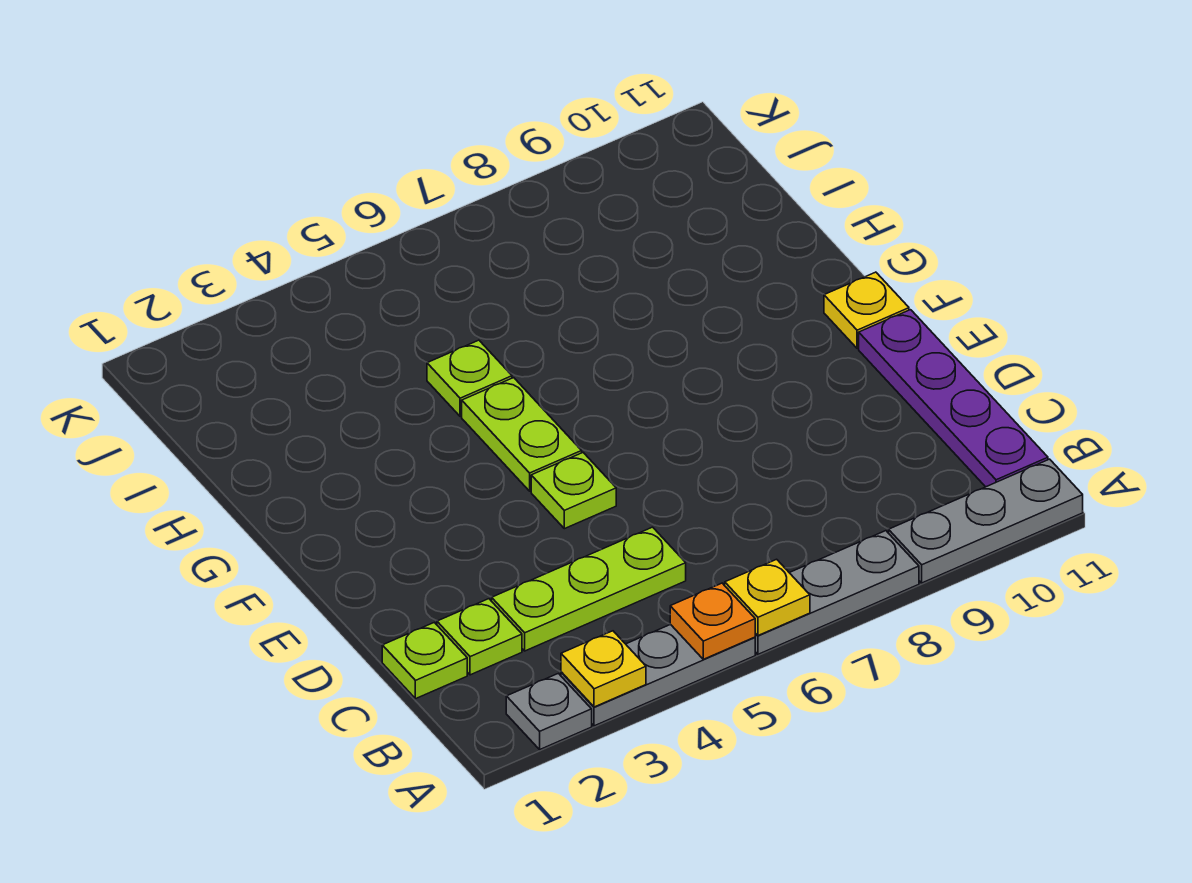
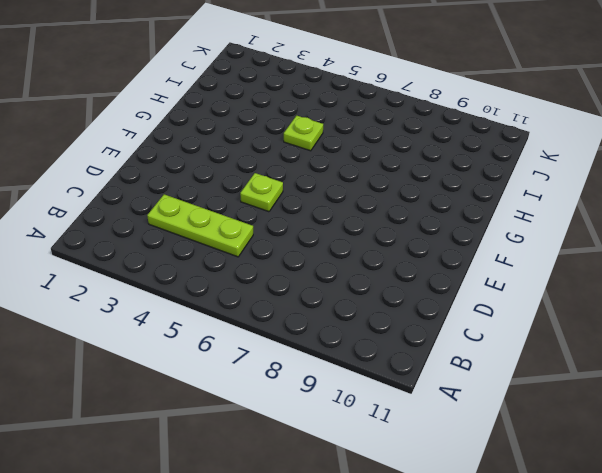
none -> grey plate A2 level 1
none -> grey plate A3:A5 level 1
none -> grey plate A6:A8 level 1

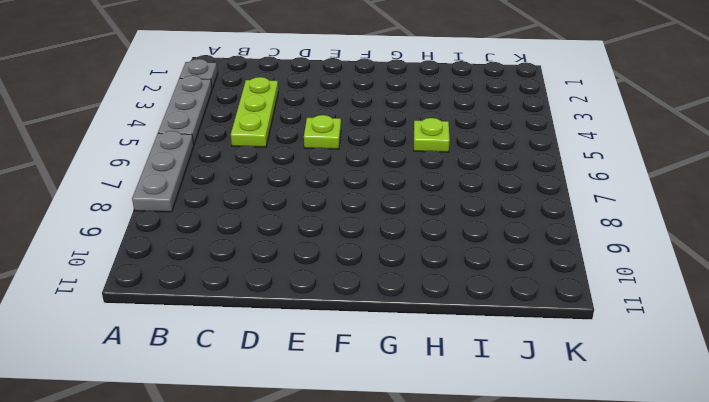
none -> grey plate A9:A11 level 1
none -> purple plate B11:E11 level 1
none -> lime plate C1 level 1

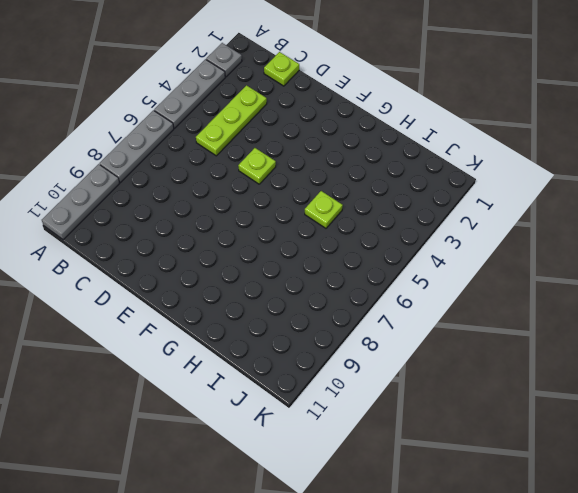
none -> purple plate B11:E11 level 1
none -> lime plate C2 level 1
none -> lime plate F5:G5 level 1

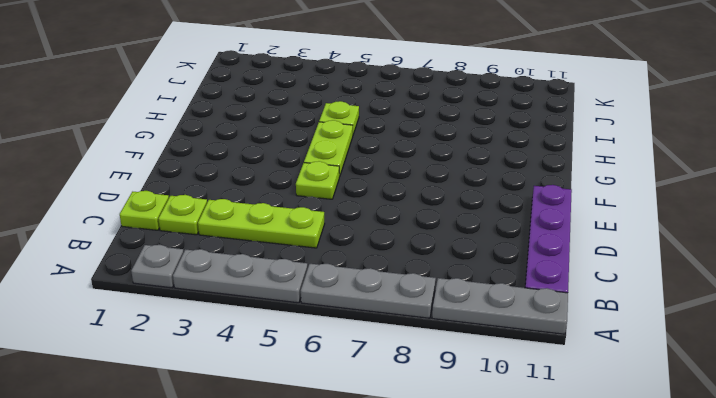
none -> yellow plate F11 level 1
none -> yellow plate A3 level 2
none -> orange plate A5 level 2

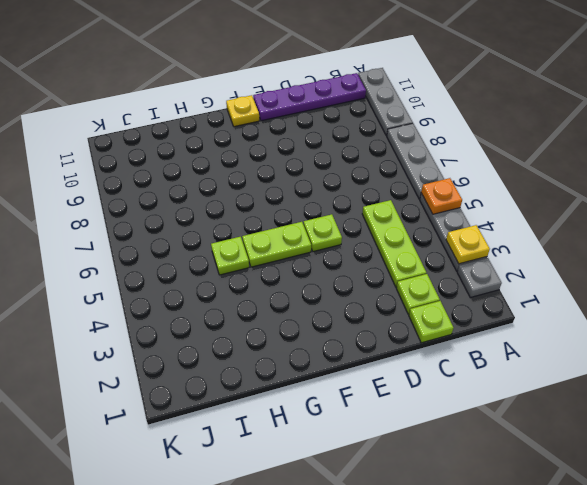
none -> yellow plate A6 level 2

